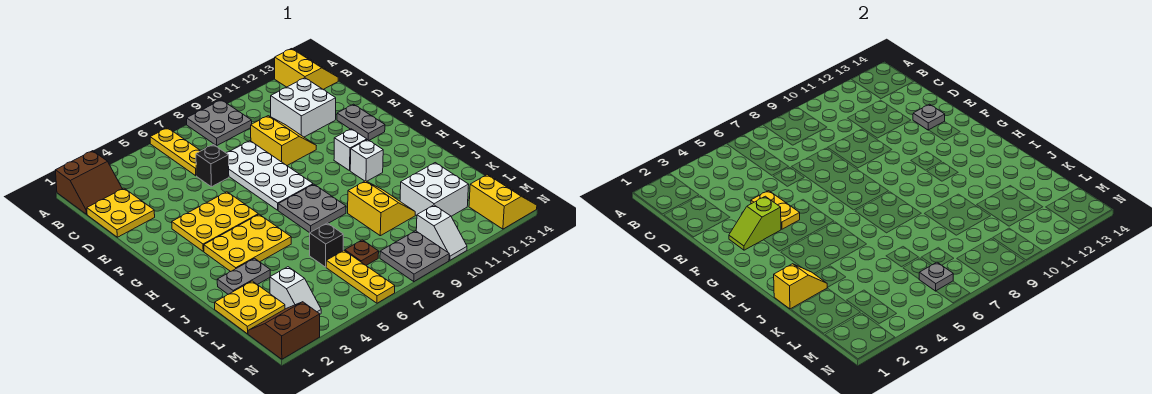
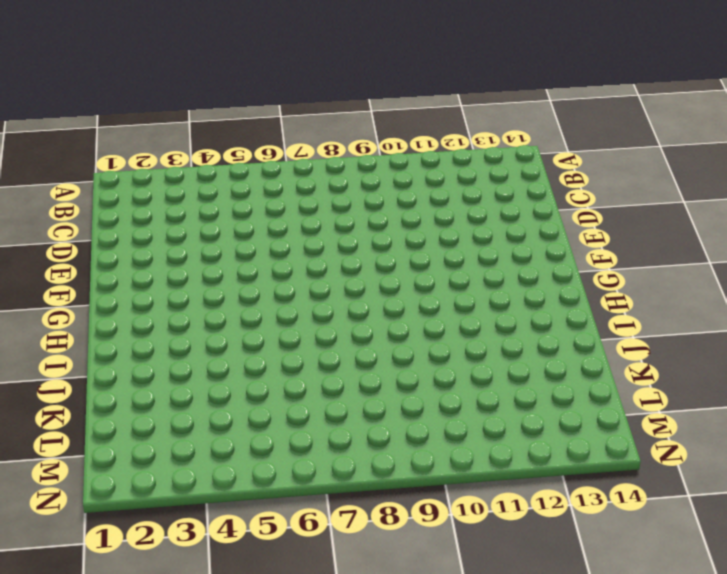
none -> brown slope A1:B2 level 1 top A
none -> yellow plate A6:C6 level 1
none -> grey plate A8:B9 level 1
none -> yellow slope A13:B14 level 1 top 13

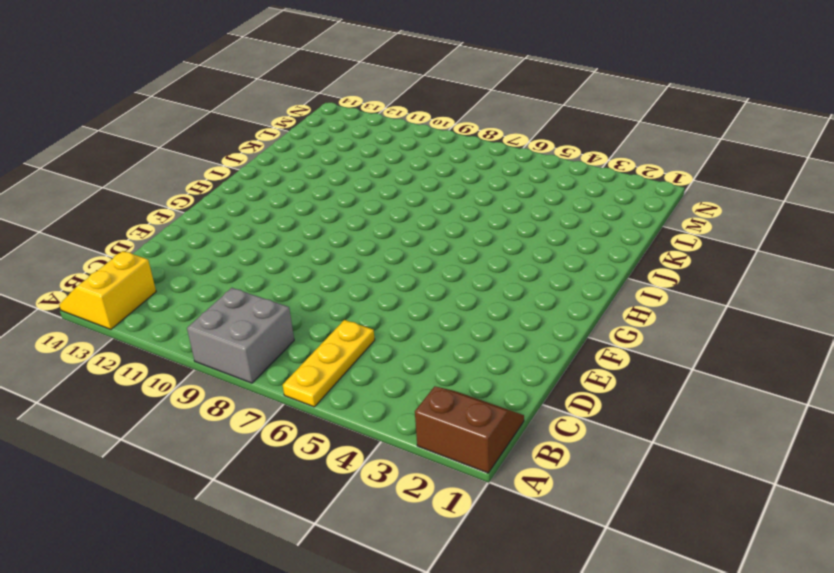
grey brick A8:B9 level 1 -> grey plate A8:B9 level 1
none -> yellow plate C1:D2 level 1
none -> white brick C11:D12 level 1
none -> black brick D6 level 1
none -> white plate D7:G8 level 1

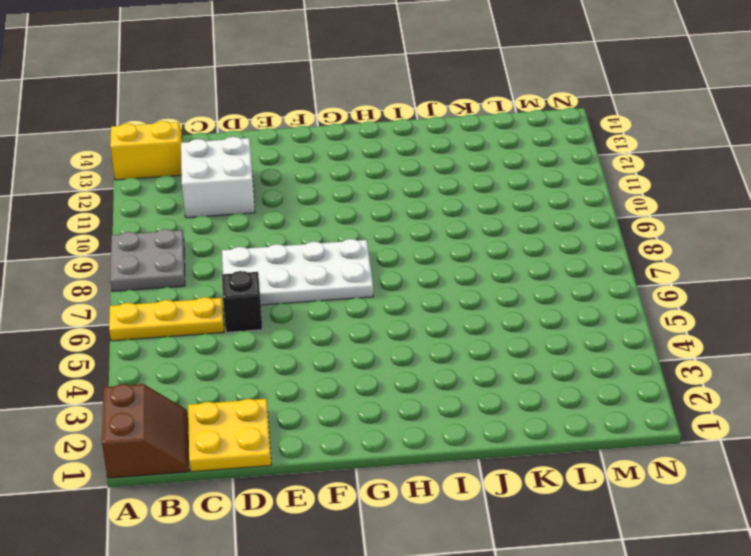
none -> yellow slope D9:E10 level 1 top 9
none -> grey plate E13:F13 level 1
none -> yellow plate F3:G5 level 1
none -> white brick G11 level 1

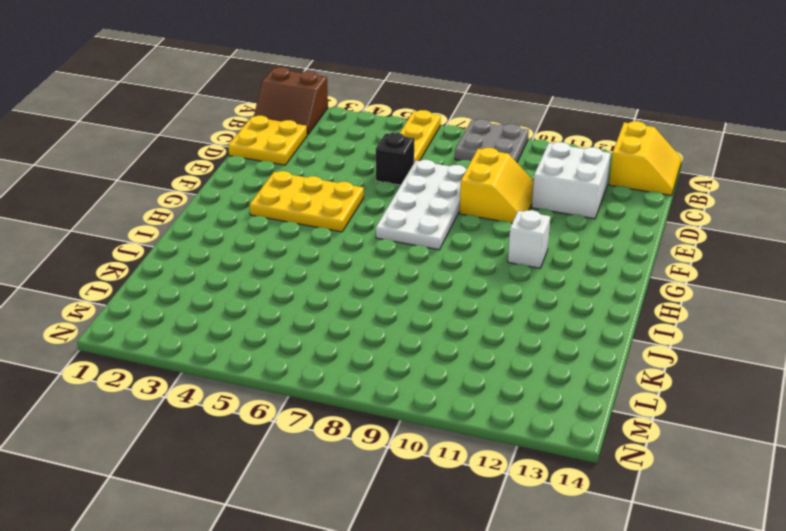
none -> grey plate E13:F13 level 1
none -> yellow plate H3:I5 level 1
none -> grey plate H7:I8 level 1
none -> white brick H11 level 1

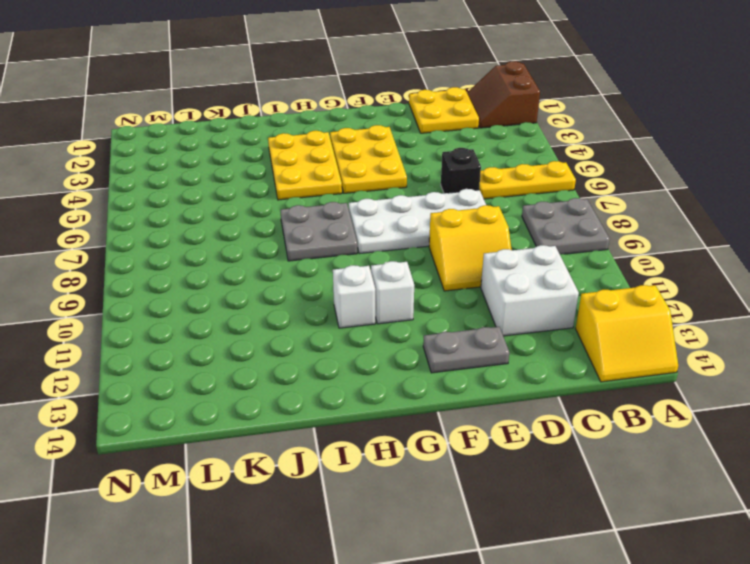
none -> grey plate J2:J3 level 1
none -> yellow slope J9:K10 level 1 top 9
none -> yellow plate K1:L2 level 1
none -> black brick K6 level 1

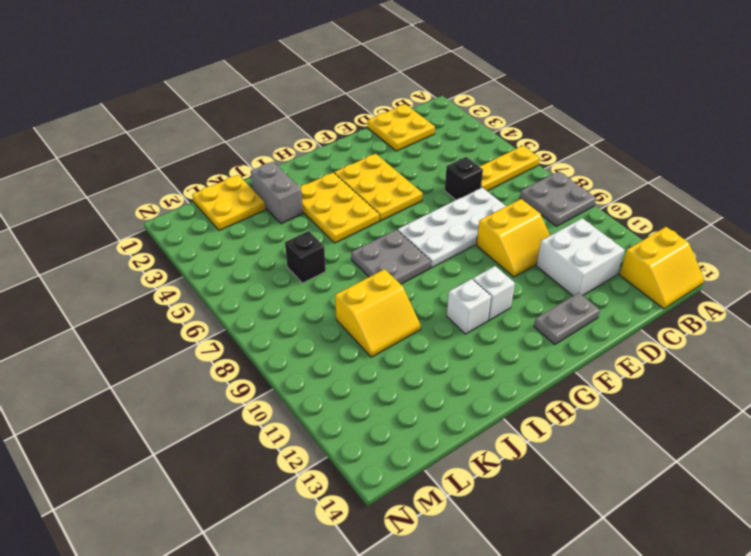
grey brick J2:J3 level 1 -> grey plate J2:J3 level 1
none -> brown slope A1:B2 level 1 top A
none -> white brick K11:L12 level 1
none -> white slope L3:M3 level 1 top L
none -> yellow plate L6:N6 level 1

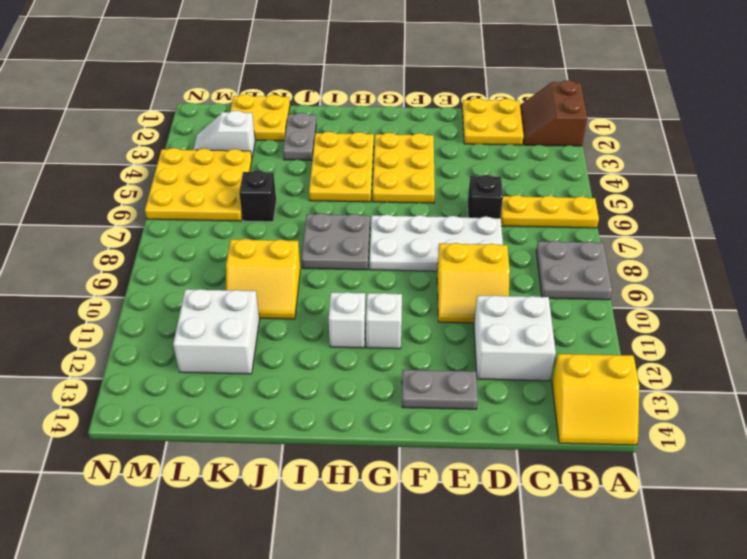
yellow plate L4:N6 level 1 -> yellow plate L6:N6 level 1
none -> brown plate L7 level 1
none -> brown slope M1:N2 level 1 top N
none -> grey plate M8:N9 level 1
none -> white slope M10:N10 level 1 top M

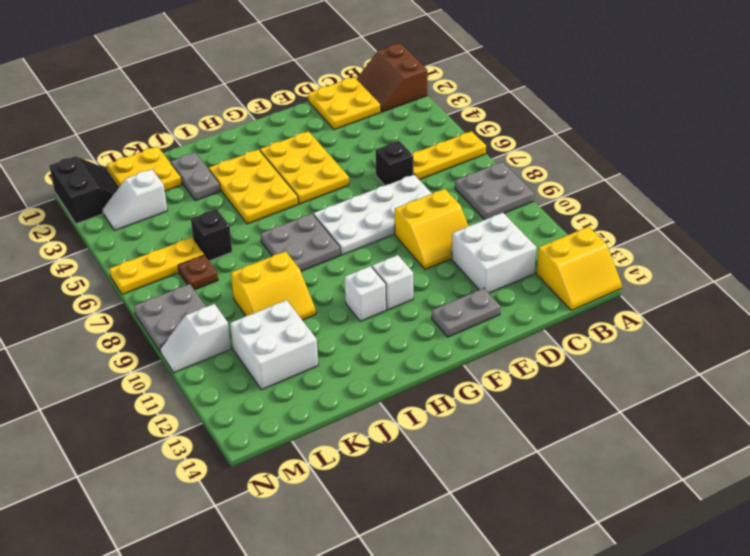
black slope M1:N2 level 1 top N -> brown slope M1:N2 level 1 top N
none -> yellow slope M13:N14 level 1 top 13
none -> yellow plate E4:F4 level 2
none -> grey plate E13 level 2
none -> lime slope F2:F3 level 2 top 3

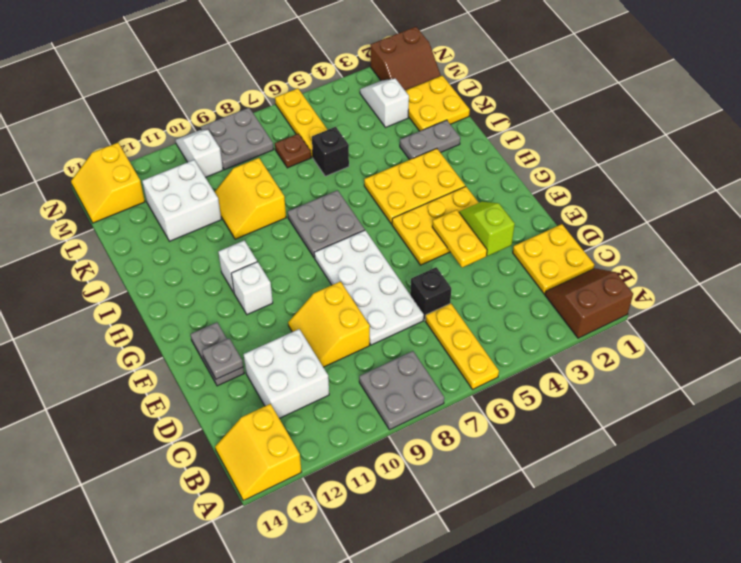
lime slope E3:F3 level 2 top E -> lime slope F2:F3 level 2 top 3
none -> yellow slope J1:J2 level 2 top 1
none -> grey plate M6 level 2

